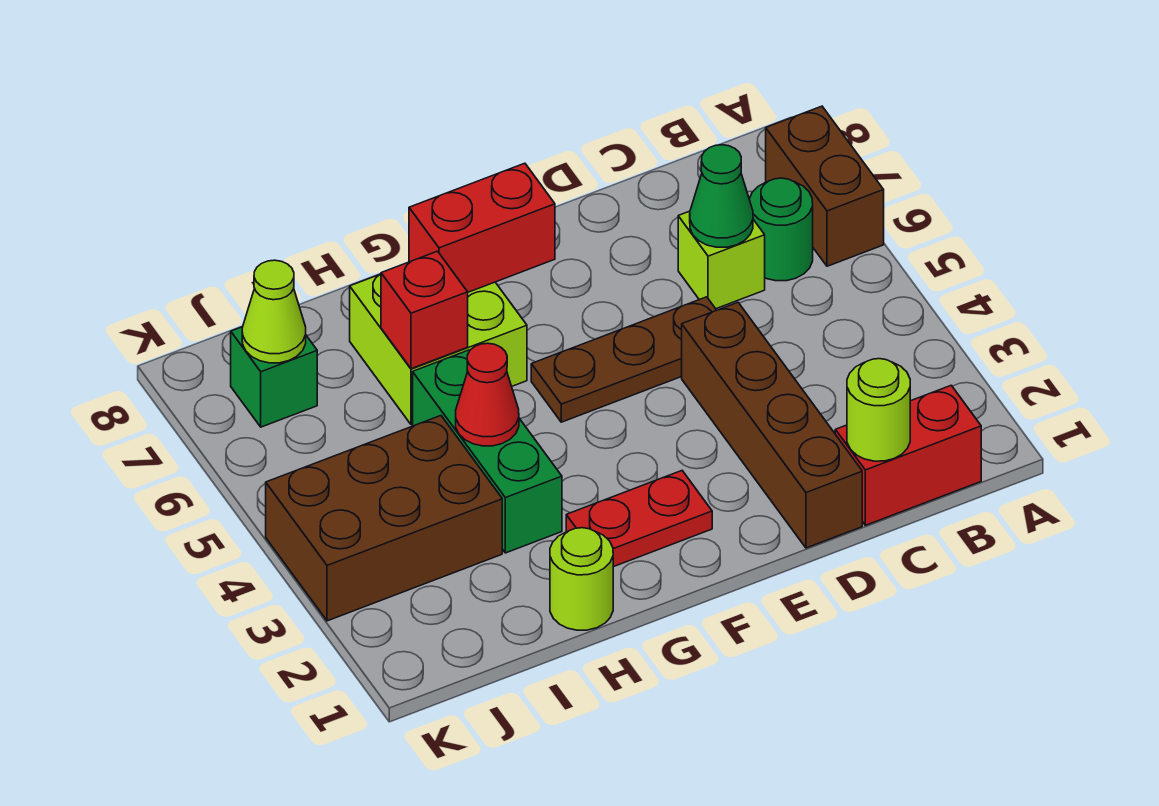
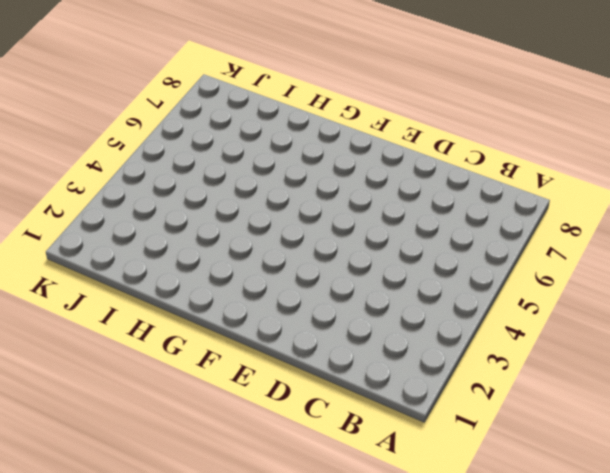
none -> brown brick A6:A7 level 1
none -> red brick B1:C1 level 1
none -> green round brick B6 level 1

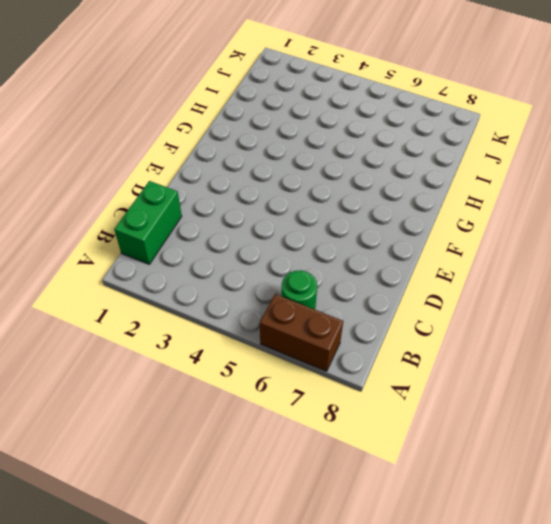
green brick B1:C1 level 1 -> red brick B1:C1 level 1
none -> lime brick C6 level 1
none -> brown brick D1:D4 level 1
none -> brown plate D5:F5 level 1

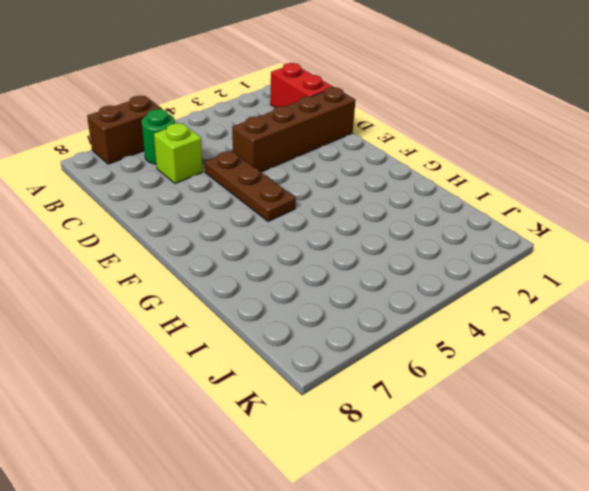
none -> red plate F2:G2 level 1
none -> lime brick G6:H7 level 1
none -> lime round brick H1 level 1

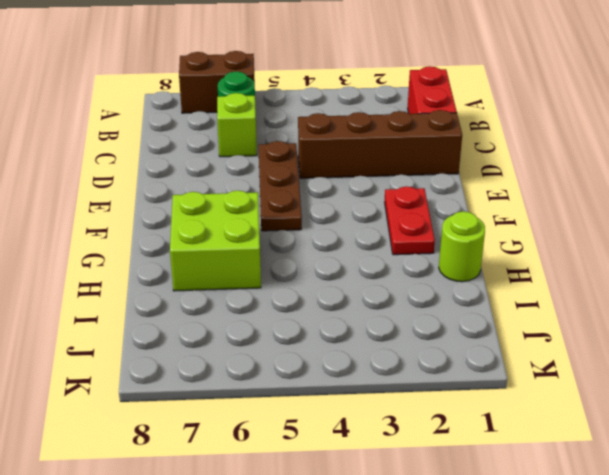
none -> green brick H3:H5 level 1
none -> brown brick I3:K4 level 1
none -> green brick J7 level 1

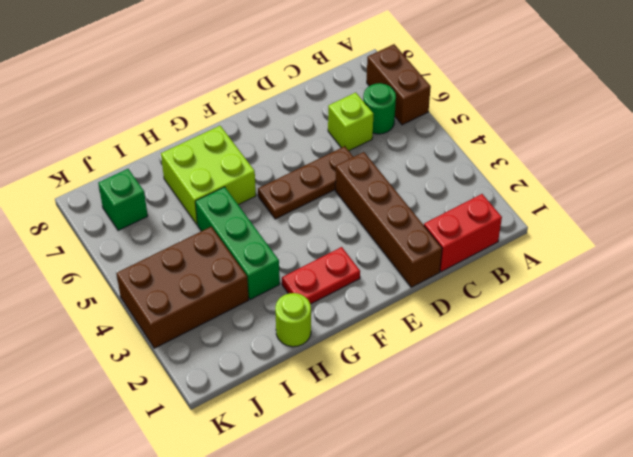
none -> lime round brick C1 level 2
none -> green cone C6 level 2
none -> red brick F7:G7 level 2

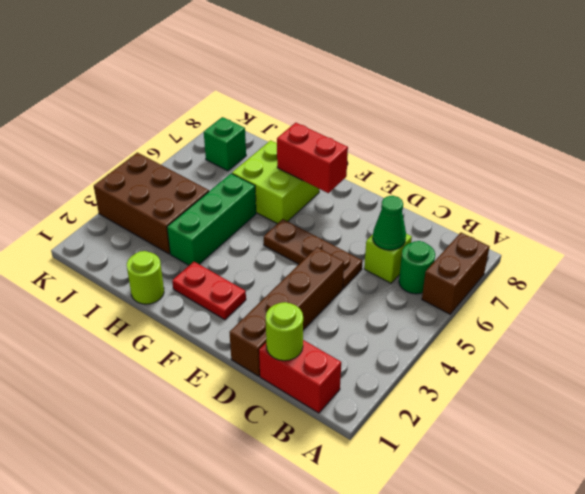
none -> red cone H4 level 2
none -> red brick H6 level 2
none -> lime cone J7 level 2

